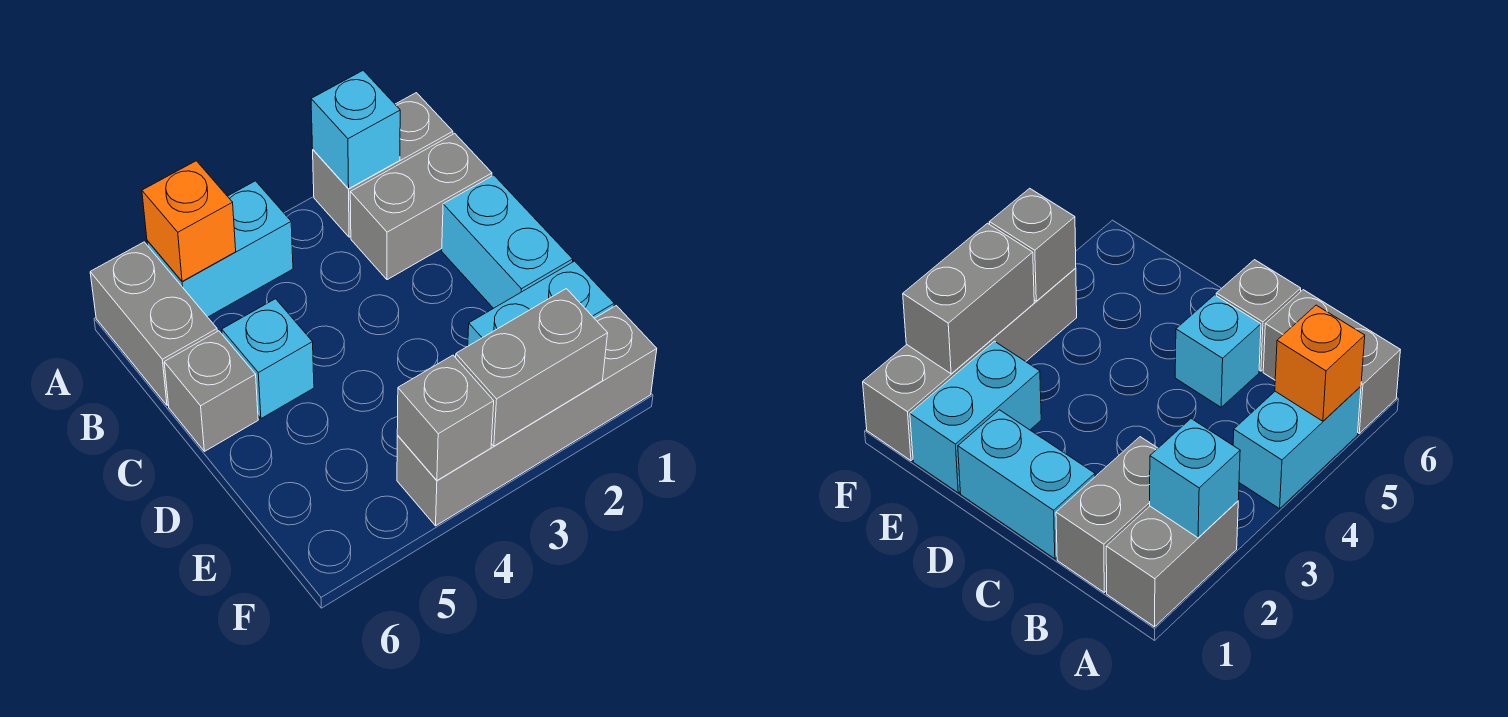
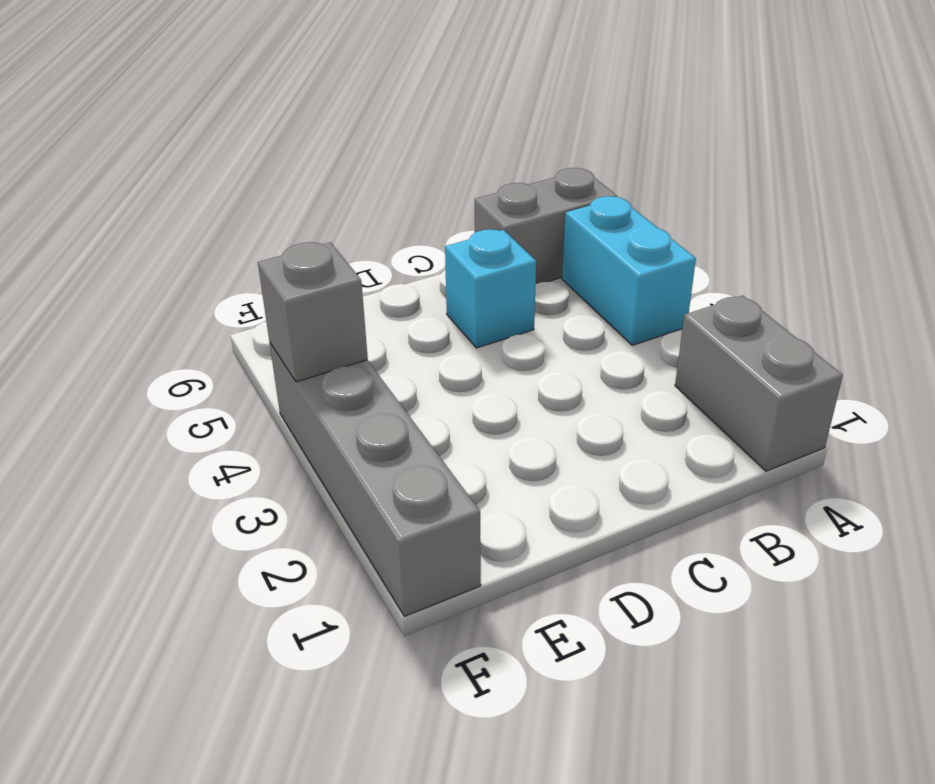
none -> grey brick B1:B2 level 1
none -> cyan brick C1:D1 level 1
none -> grey brick C6 level 1

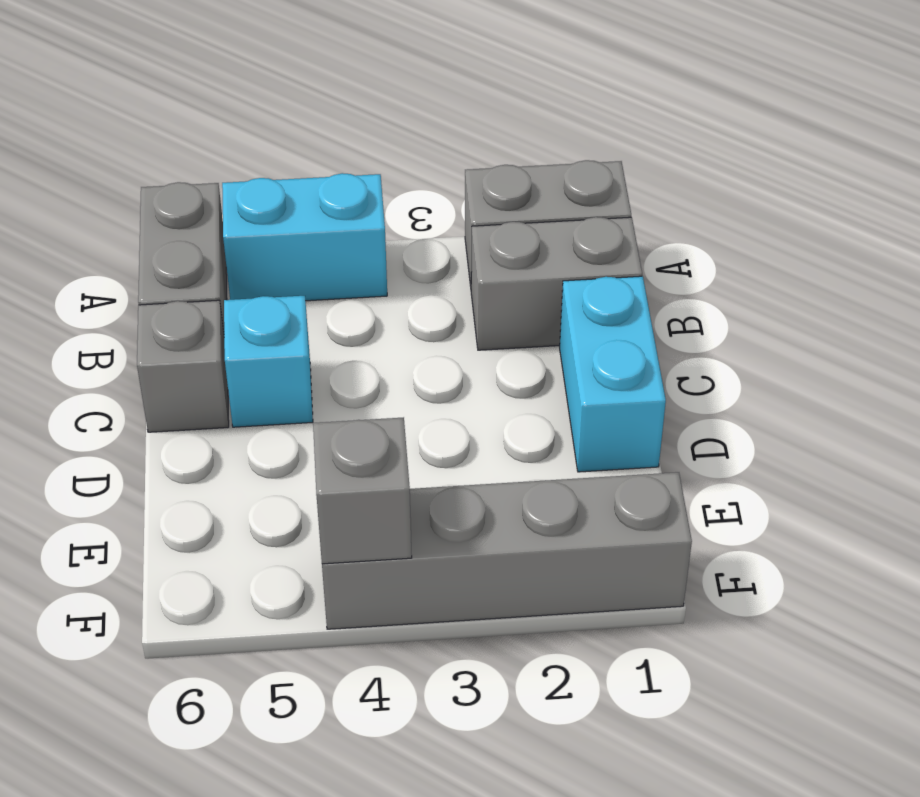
none -> cyan brick E1:E2 level 1
none -> cyan brick A2 level 2
none -> orange brick A5 level 2

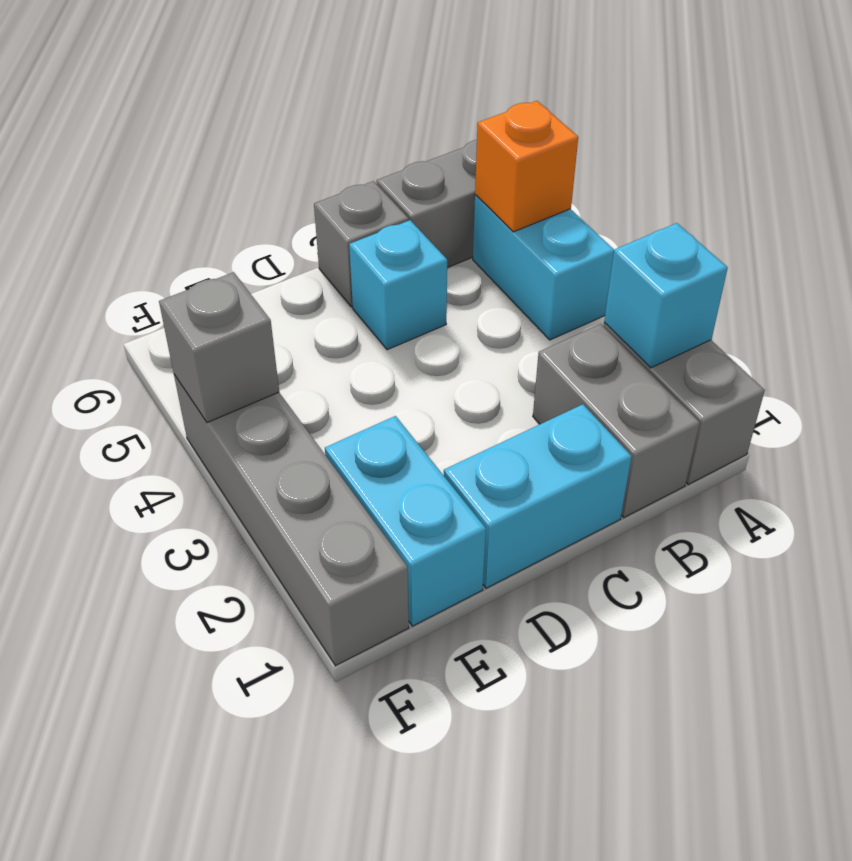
none -> grey brick F2:F3 level 2

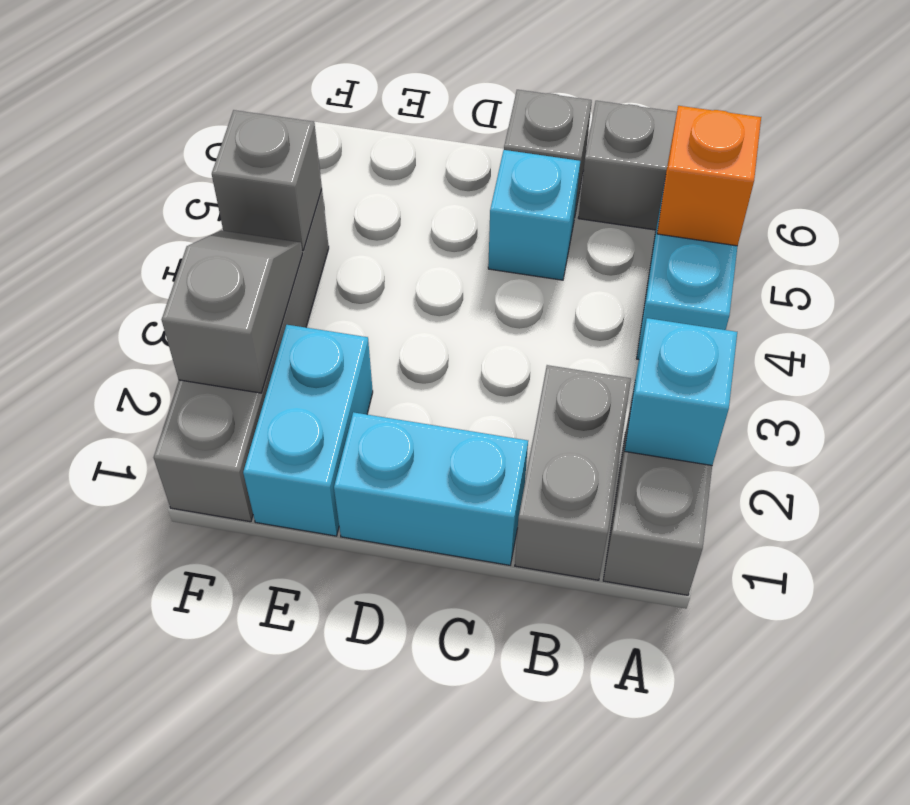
grey slope F2:F3 level 2 top 2 -> grey brick F2:F3 level 2

